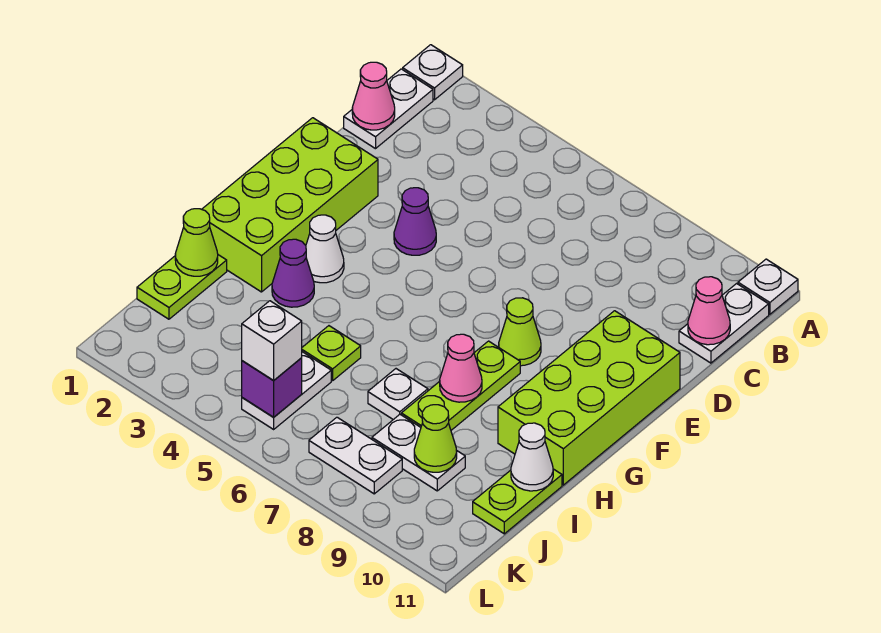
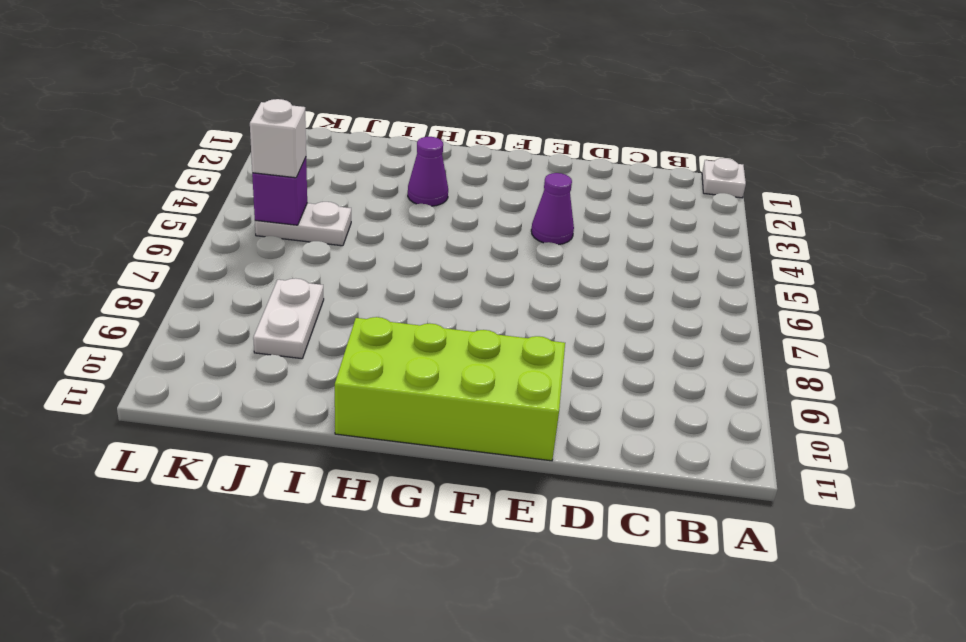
none -> white plate A11 level 1
none -> white plate B1:C1 level 1
none -> white plate B11:C11 level 1

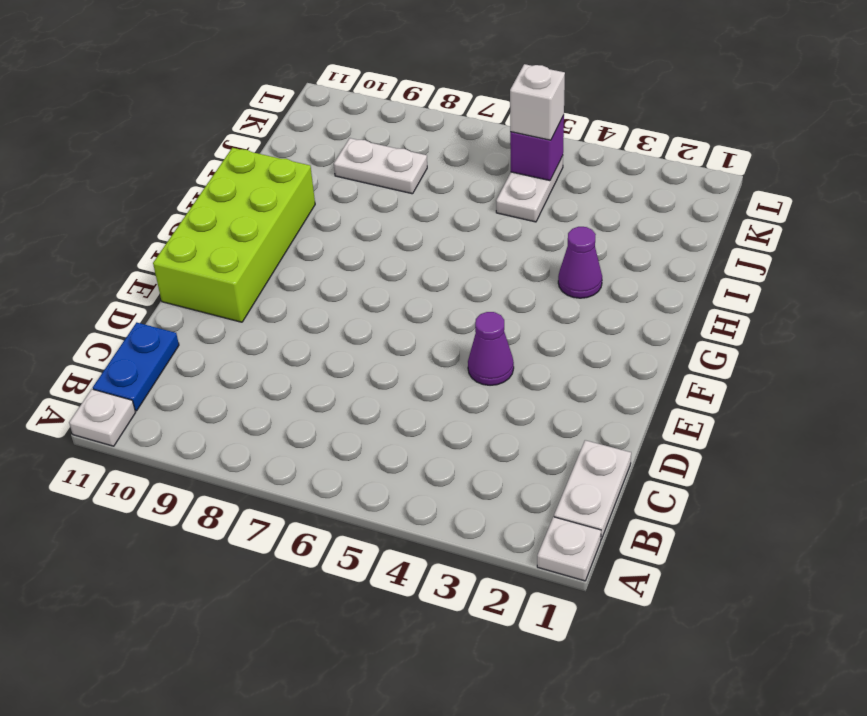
blue plate B11:C11 level 1 -> white plate B11:C11 level 1
none -> lime brick E1:H2 level 1
none -> lime cone F8 level 1
none -> white cone G3 level 1

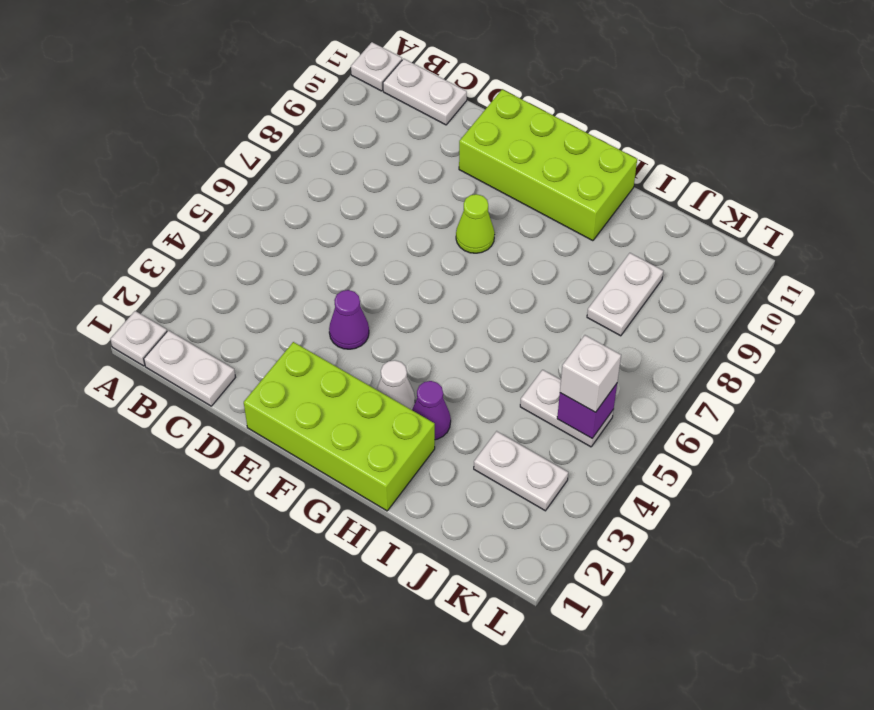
white plate J3:K3 level 1 -> white plate K7:K8 level 1
none -> lime plate G8:I8 level 1
none -> lime plate I1:J1 level 1
none -> lime plate I5 level 1

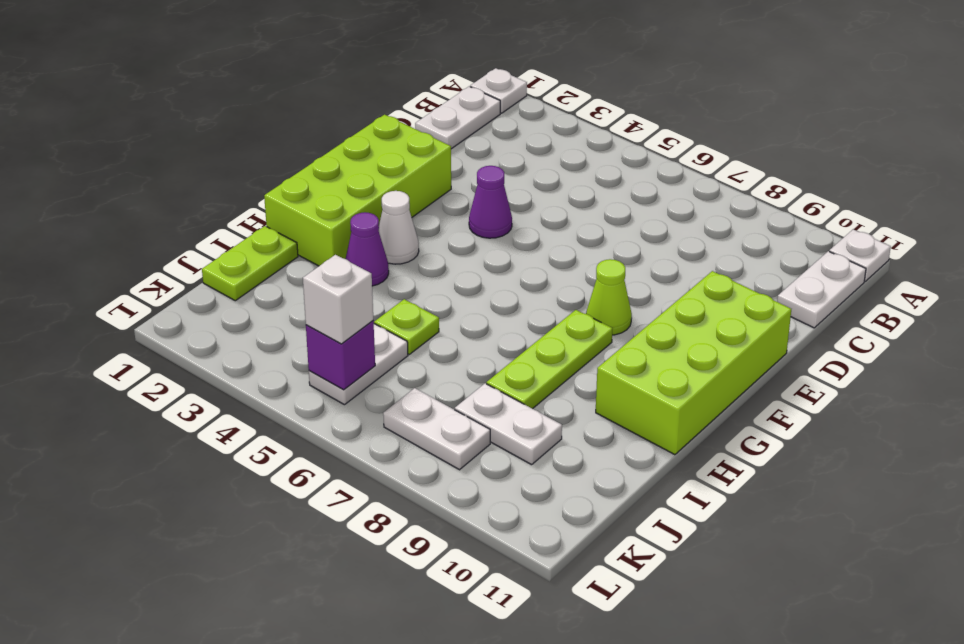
none -> white plate I7 level 1
none -> lime plate I11:J11 level 1
none -> pink cone C1 level 2

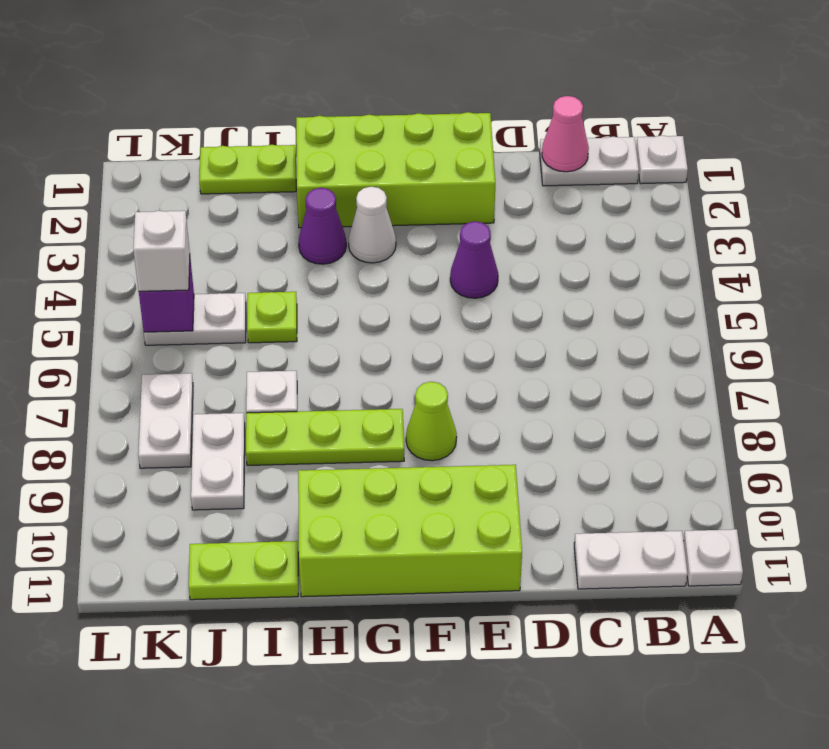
none -> pink cone C11 level 2
none -> pink cone H8 level 2
none -> lime cone I1 level 2

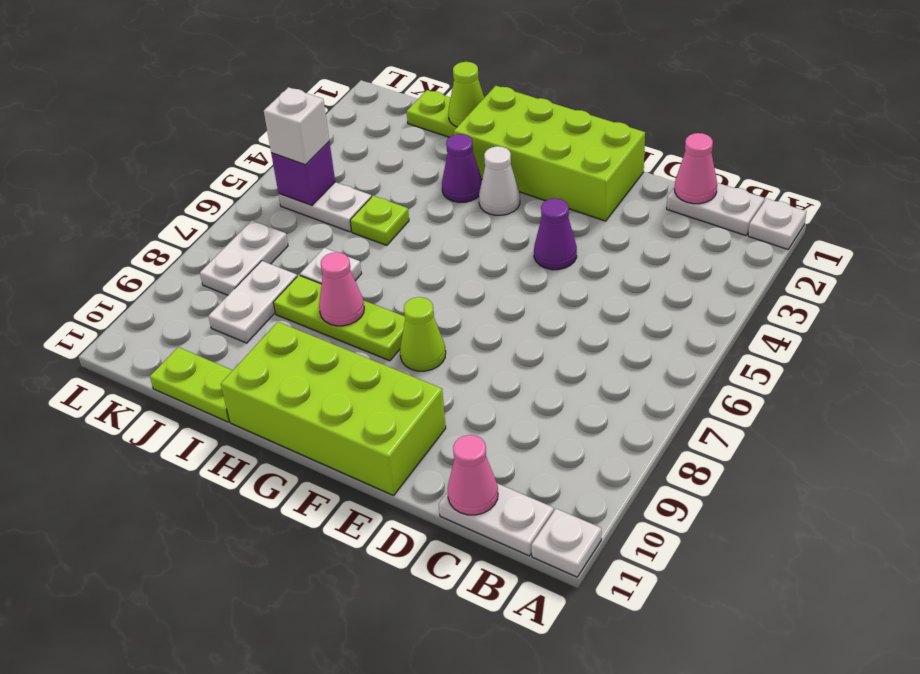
none -> white cone I11 level 2
none -> lime cone J9 level 2

